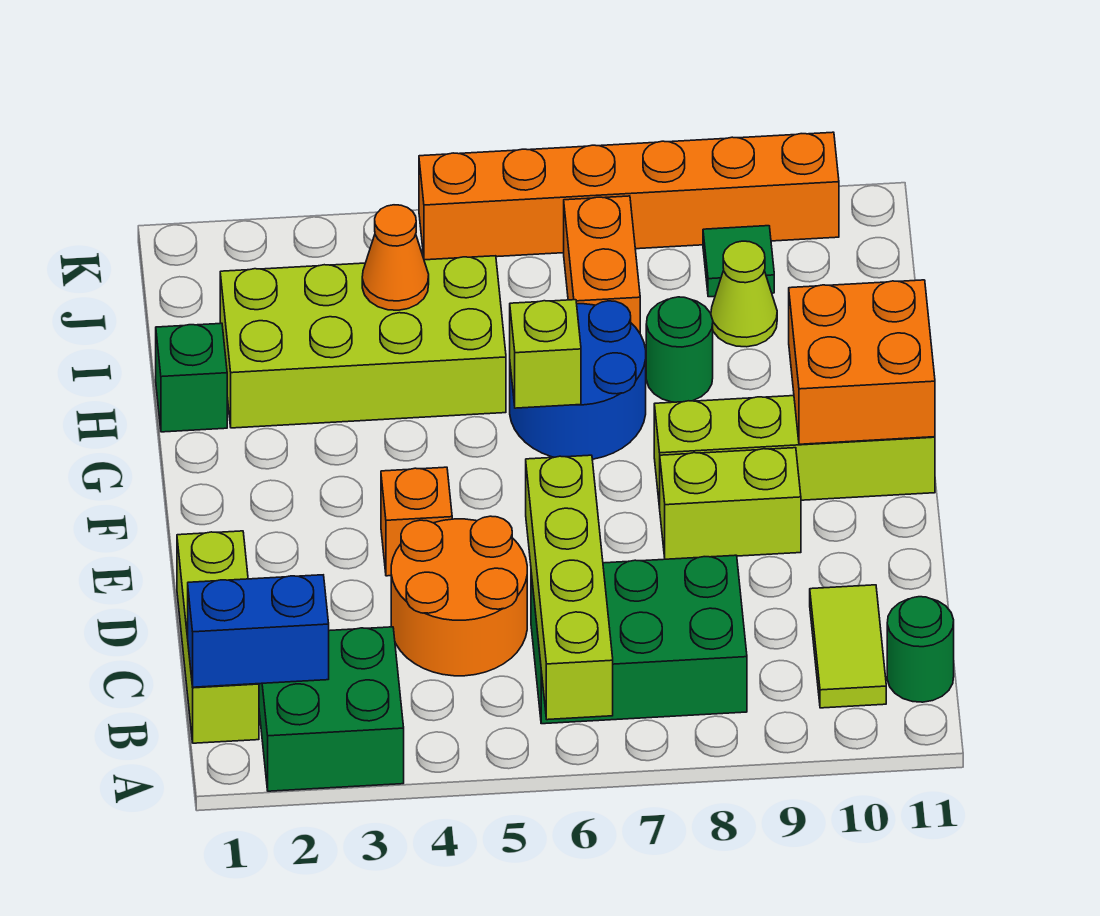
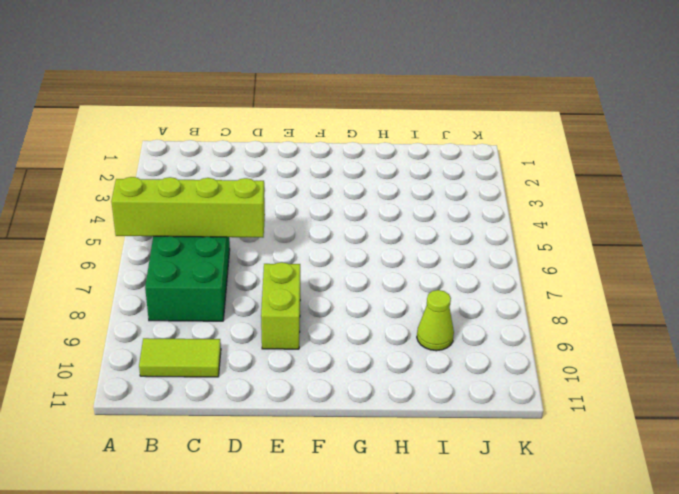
none -> green brick A2:B3 level 1
none -> lime brick B1:D1 level 1
none -> green round brick B11 level 1

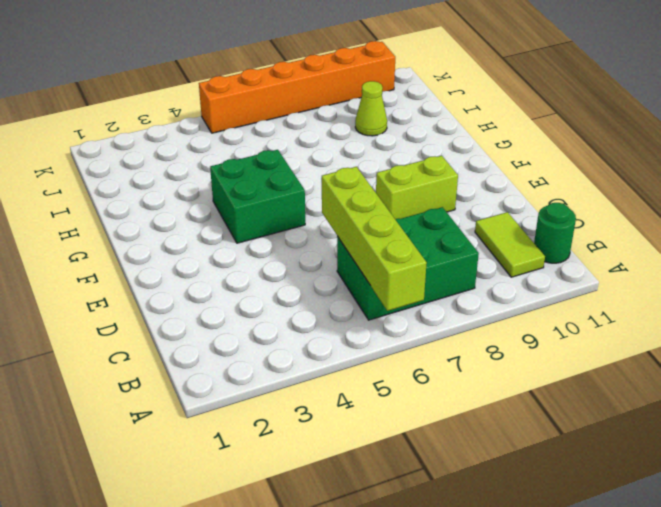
green brick F4:G5 level 1 -> green brick A2:B3 level 1
none -> lime brick B1:D1 level 1
none -> orange round brick C4:D5 level 1
none -> orange brick E4 level 1

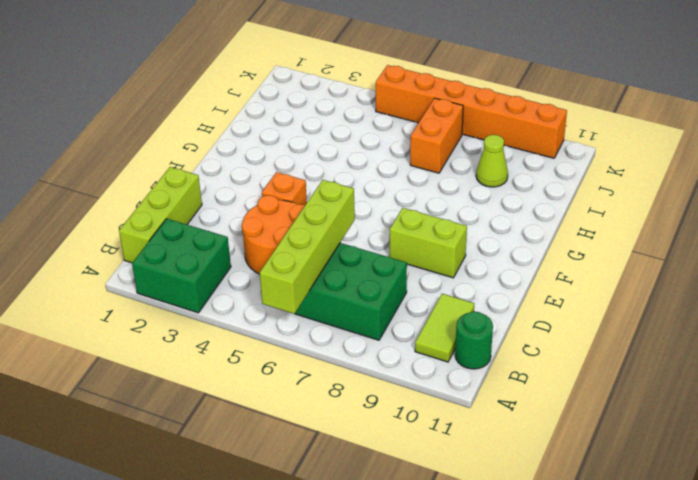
none -> lime brick F8:F11 level 1
none -> blue round brick G6:H7 level 1
none -> green brick H1 level 1

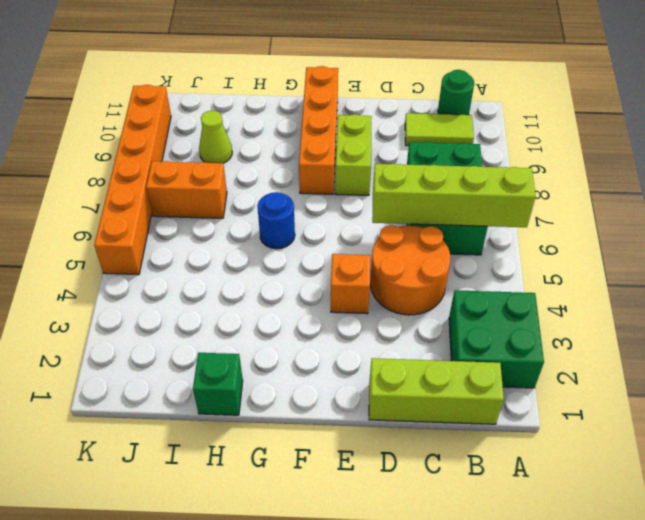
orange brick F8:F11 level 1 -> lime brick F8:F11 level 1
blue round brick G6 level 1 -> blue round brick G6:H7 level 1
none -> lime brick H2:I5 level 1
none -> green round brick H8 level 1
none -> green tile J9 level 1

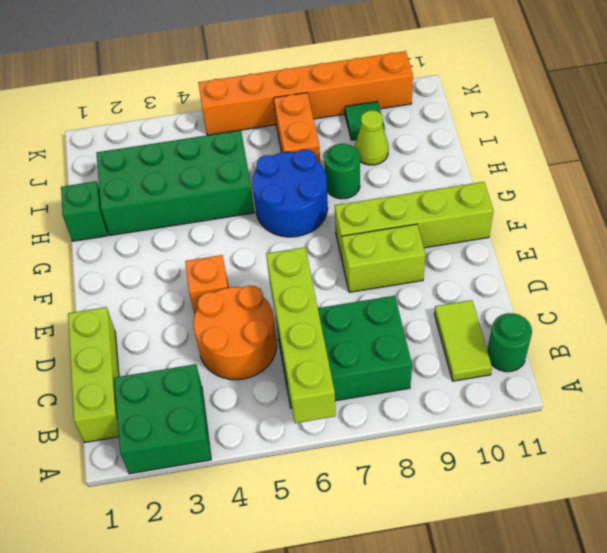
green brick H2:I5 level 1 -> lime brick H2:I5 level 1
none -> blue brick B1:B2 level 2
none -> orange brick F10:G11 level 2
none -> lime brick G6 level 2

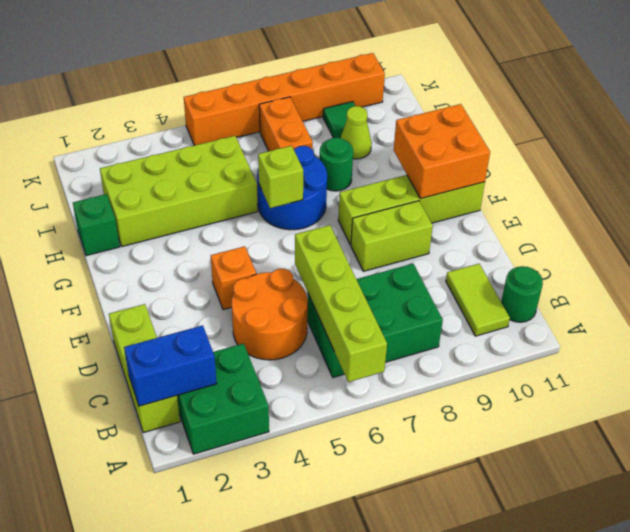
none -> orange cone I4 level 2

